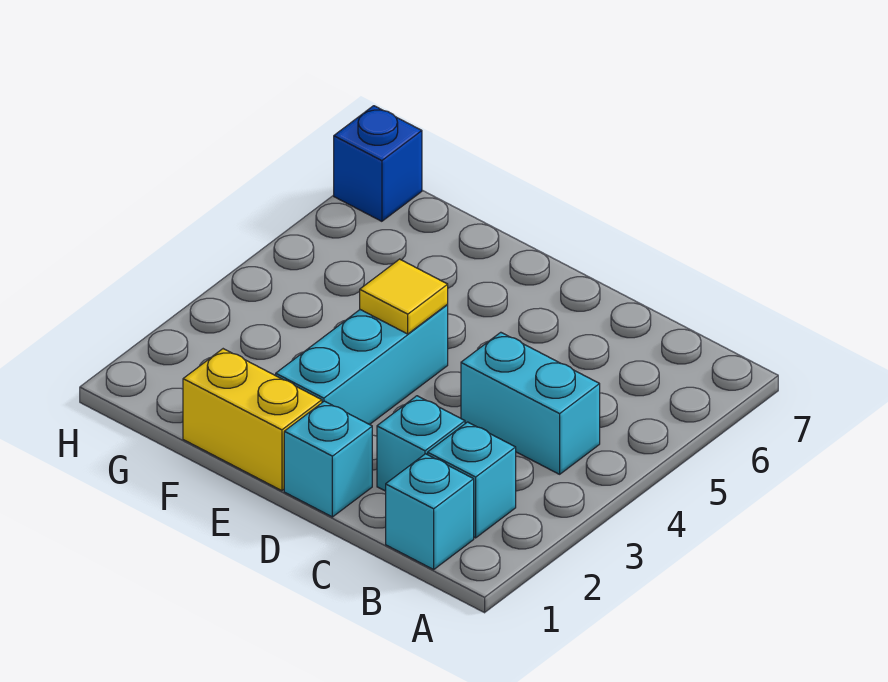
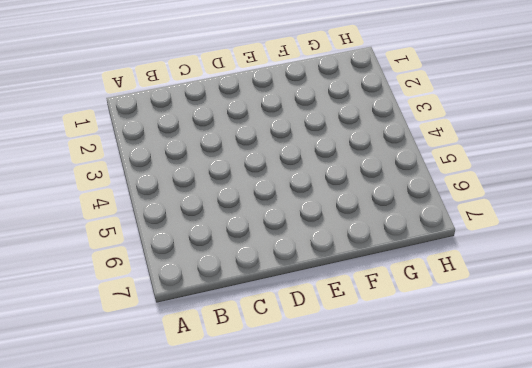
none -> cyan brick B1 level 1
none -> cyan brick B2 level 1

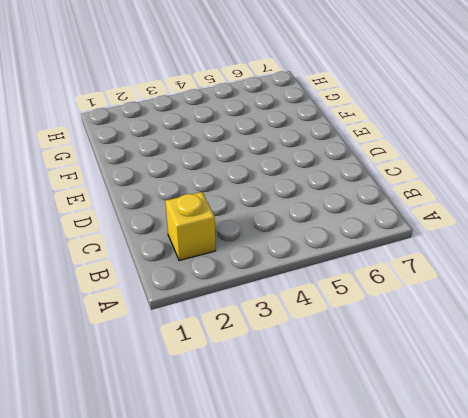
yellow brick B2 level 1 -> cyan brick B2 level 1
none -> cyan brick B1 level 1
none -> cyan brick B4:C4 level 1

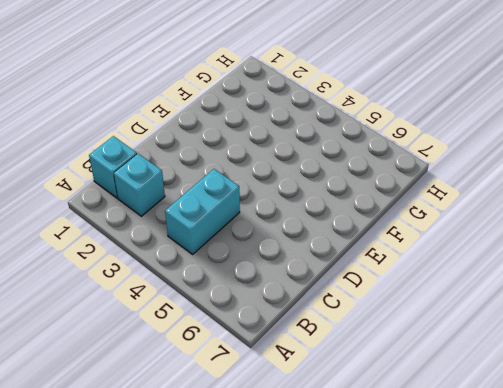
none -> cyan brick C2 level 1
none -> cyan brick D1 level 1

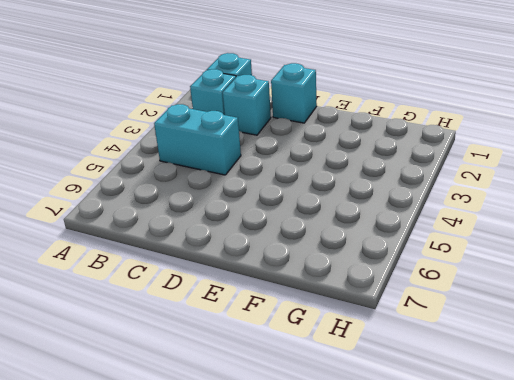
none -> yellow brick E1:F1 level 1
none -> cyan brick E2:E4 level 1

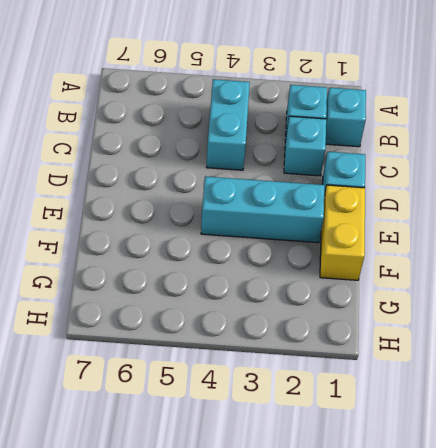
none -> blue brick H7 level 1
none -> yellow tile E4 level 2

